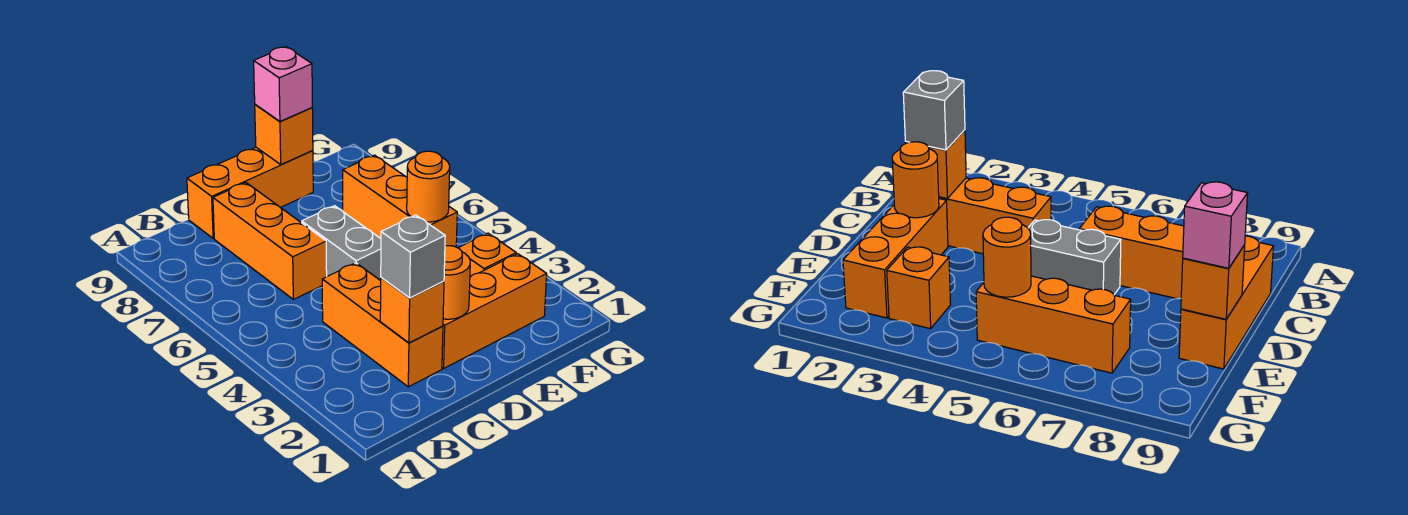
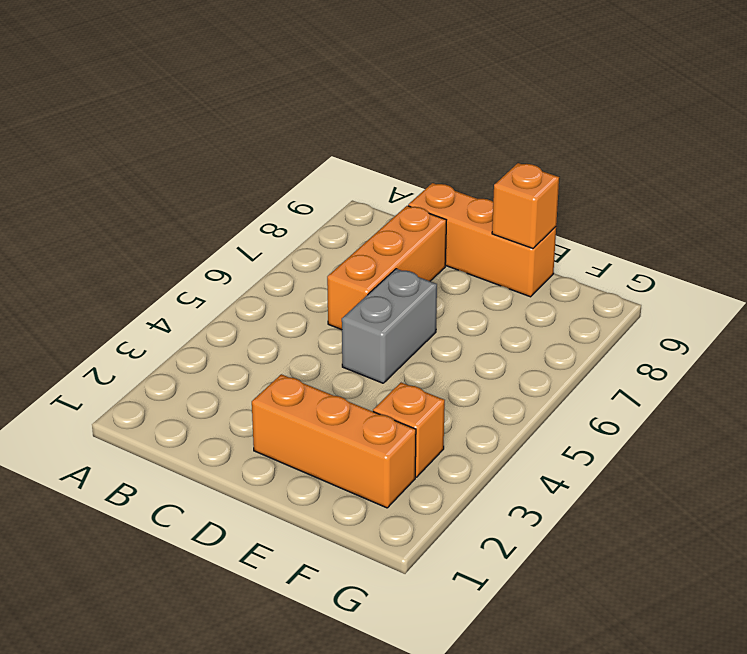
none -> orange brick C2:C4 level 1
none -> orange brick F5:F7 level 1
none -> orange brick C2 level 2

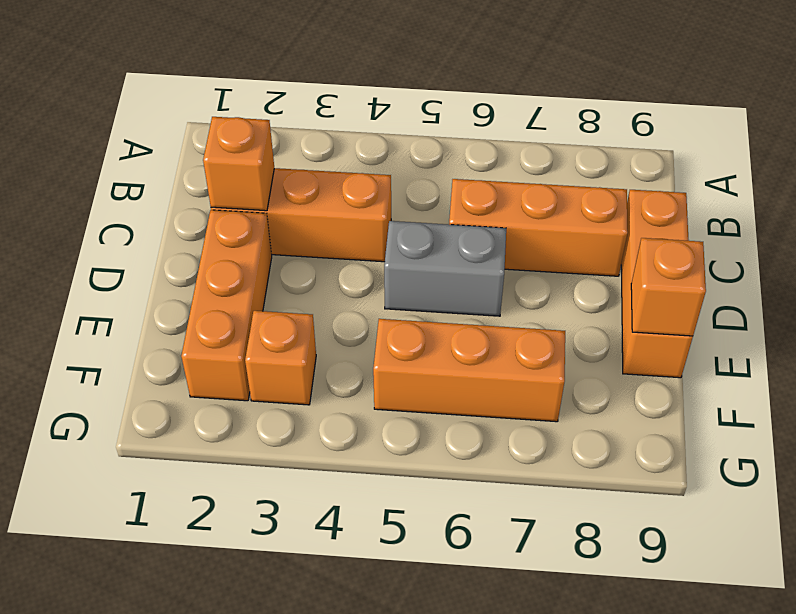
none -> orange round brick D2 level 2
none -> orange round brick F5 level 2
none -> grey brick C2 level 3

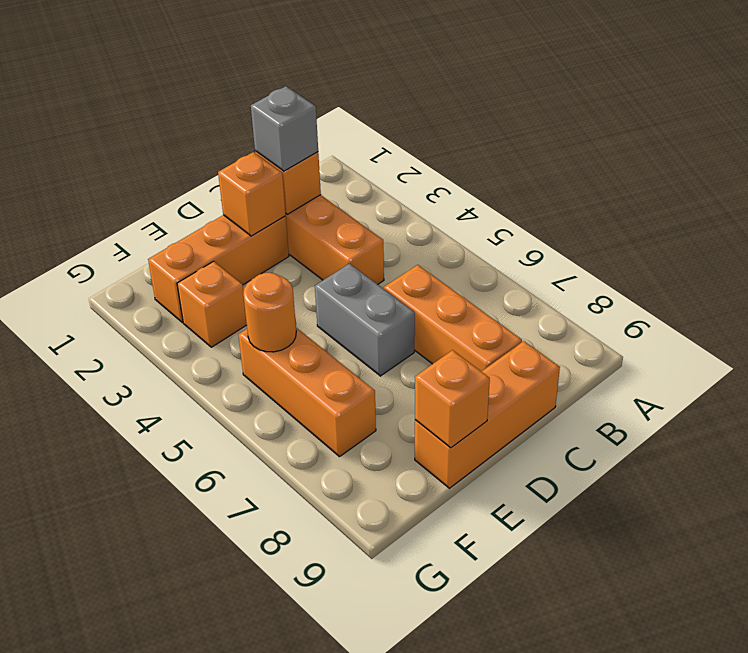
orange brick D2 level 2 -> orange round brick D2 level 2
none -> pink brick E9 level 3

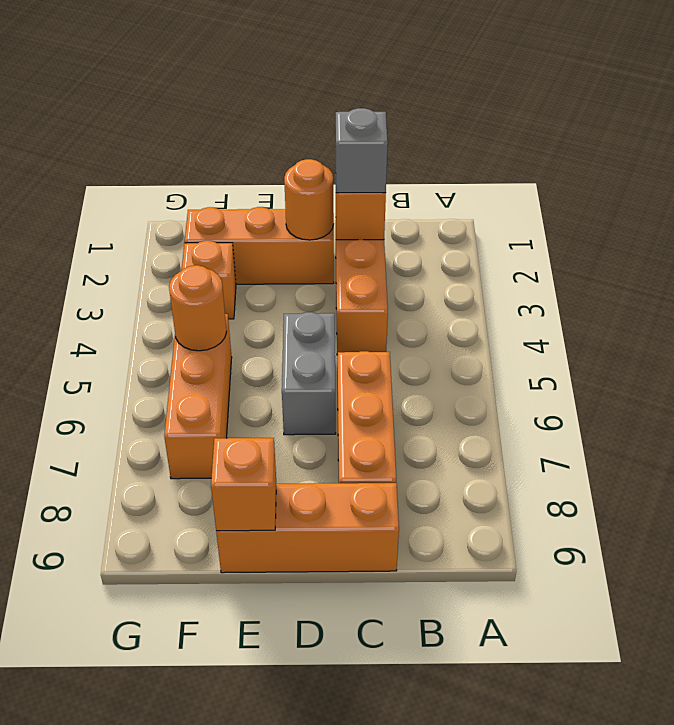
none -> pink brick E9 level 3

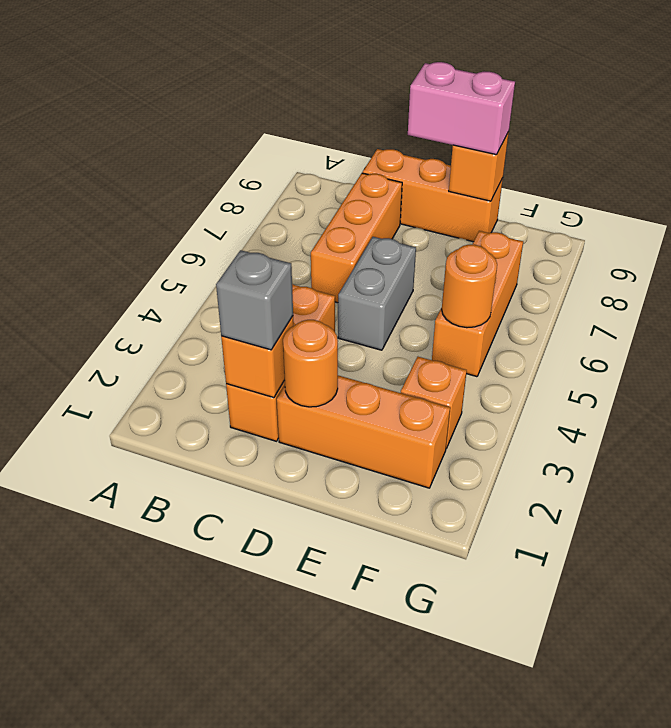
pink brick D9:E9 level 3 -> pink brick E9 level 3

